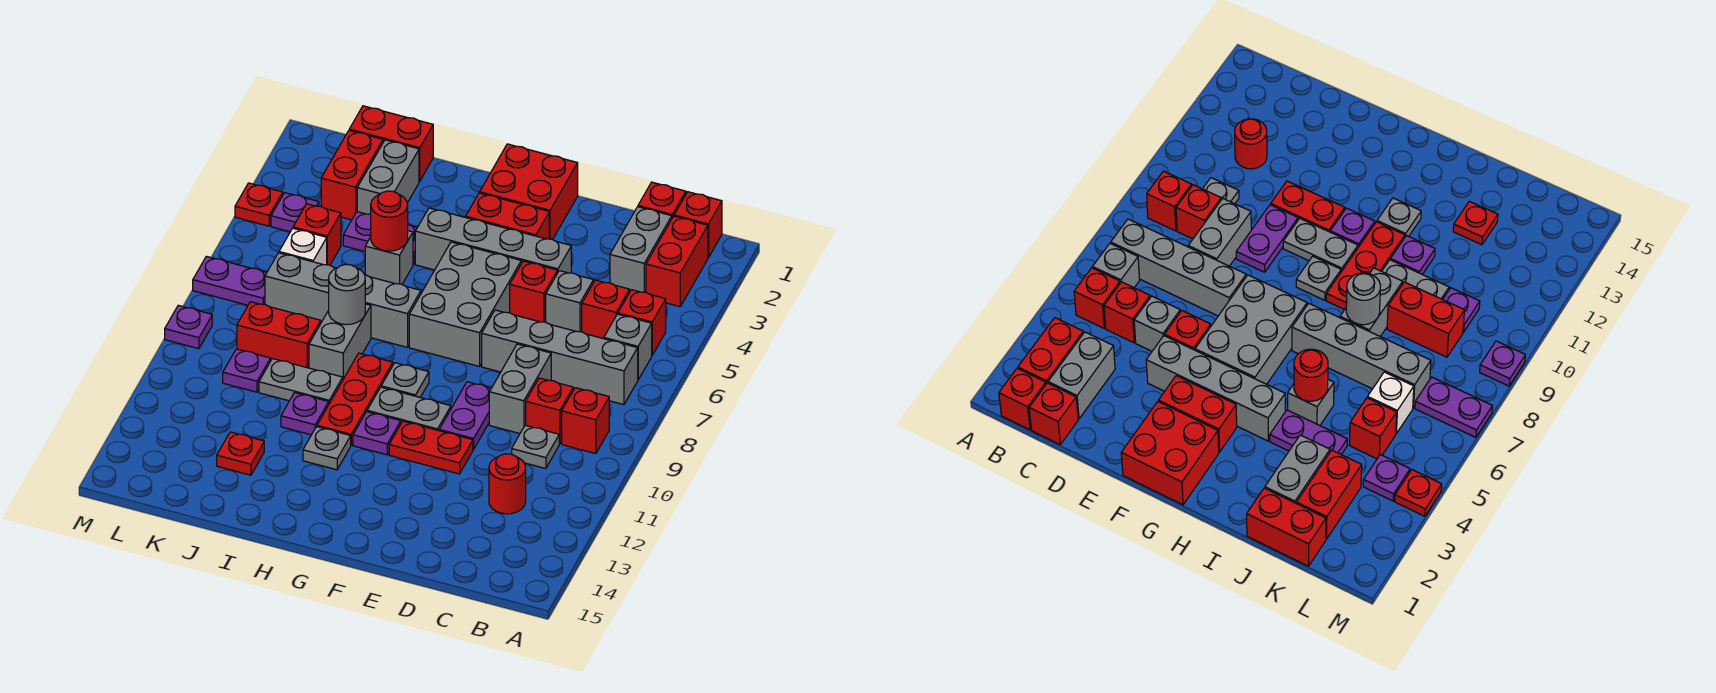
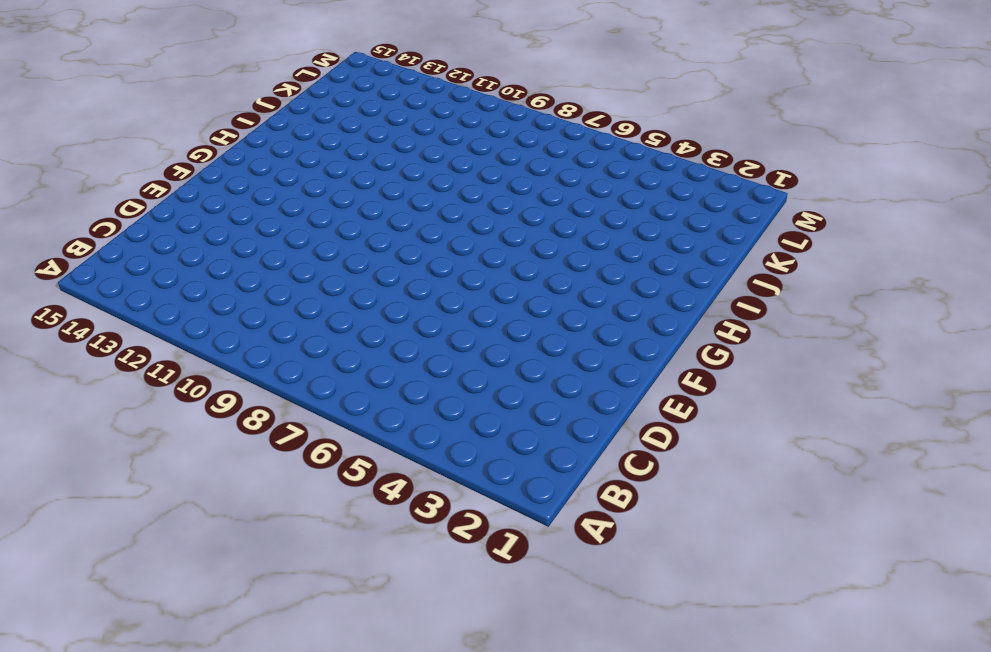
none -> red brick B1 level 1
none -> red brick B2:B3 level 1
none -> red brick B5 level 1
none -> grey brick B6 level 1

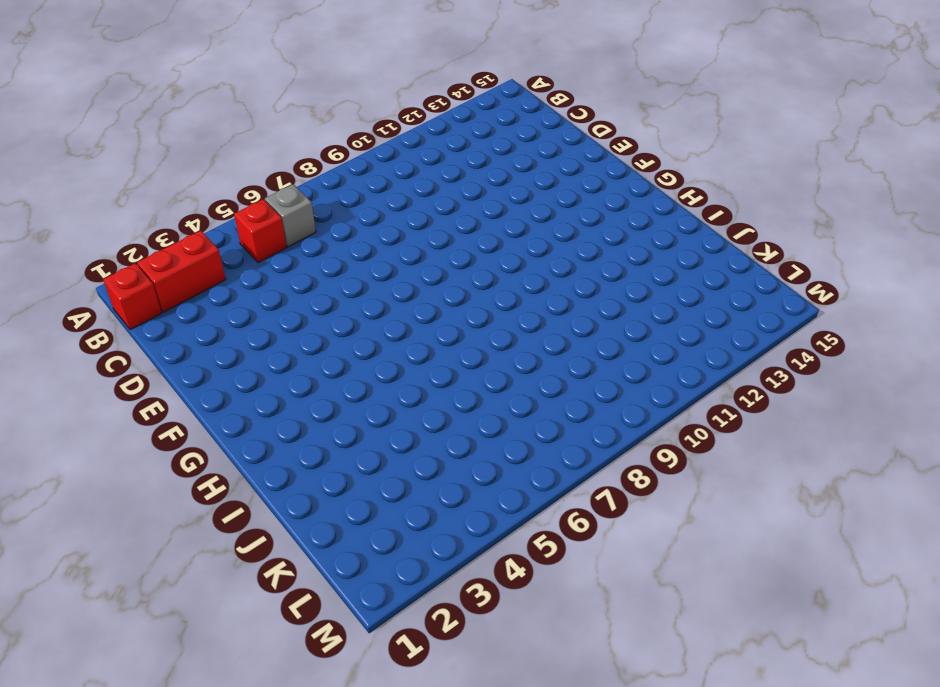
none -> grey brick B7:E7 level 1
none -> red brick B9 level 1
none -> red brick C1 level 1
none -> grey brick C2:C3 level 1

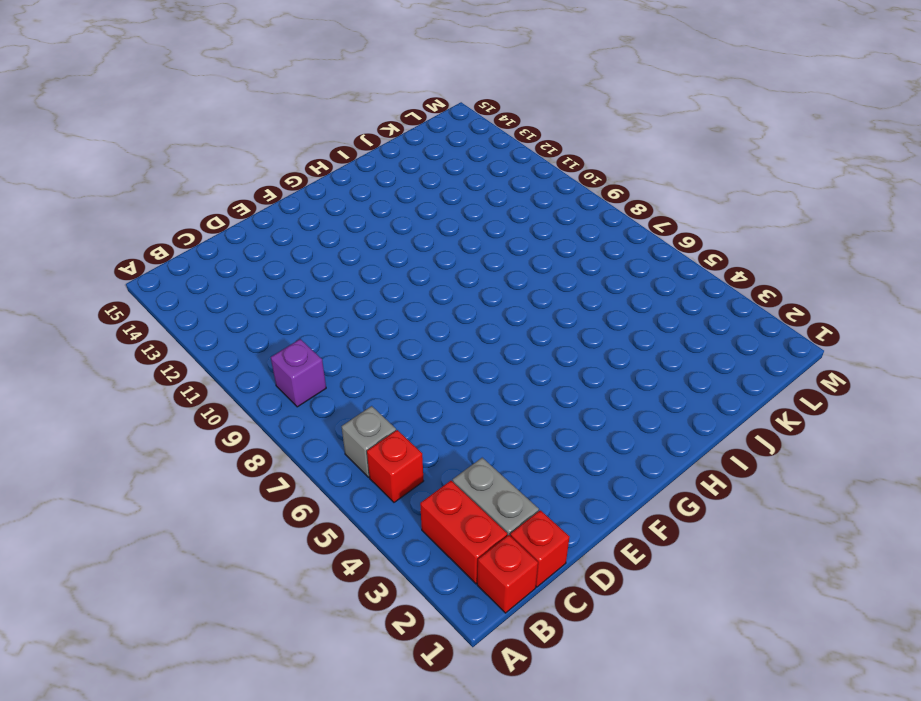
purple brick B9 level 1 -> red brick B9 level 1
none -> grey brick B7:E7 level 1
none -> red brick C5 level 1
none -> red brick C9 level 1
none -> grey plate C10 level 1

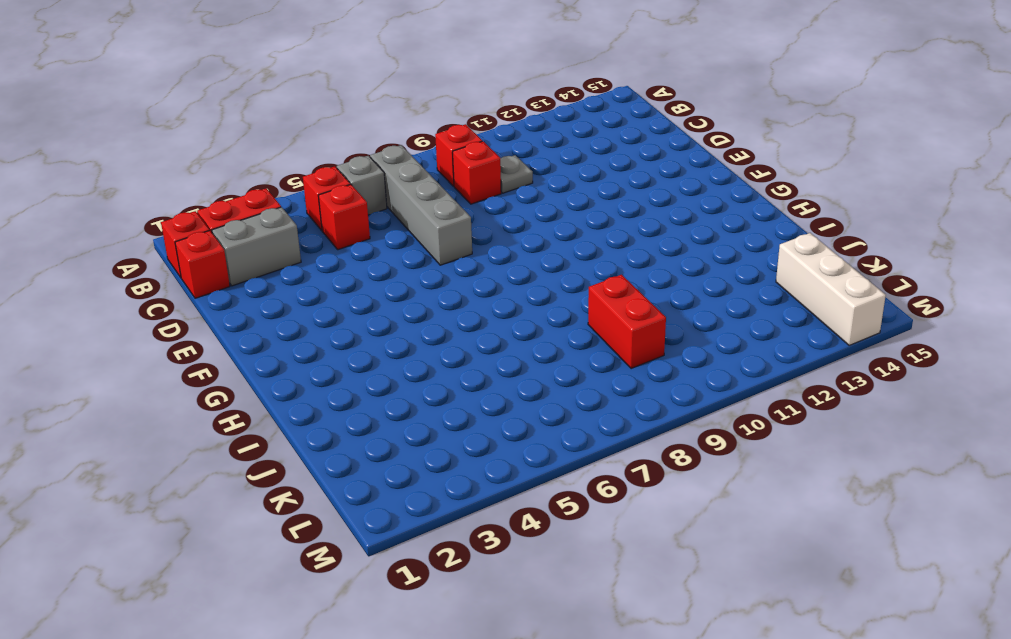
white brick K14:M14 level 1 -> none
none -> red round brick C12 level 1
none -> grey brick D5 level 1
none -> grey brick D8:D9 level 1
none -> grey brick E4:H4 level 1

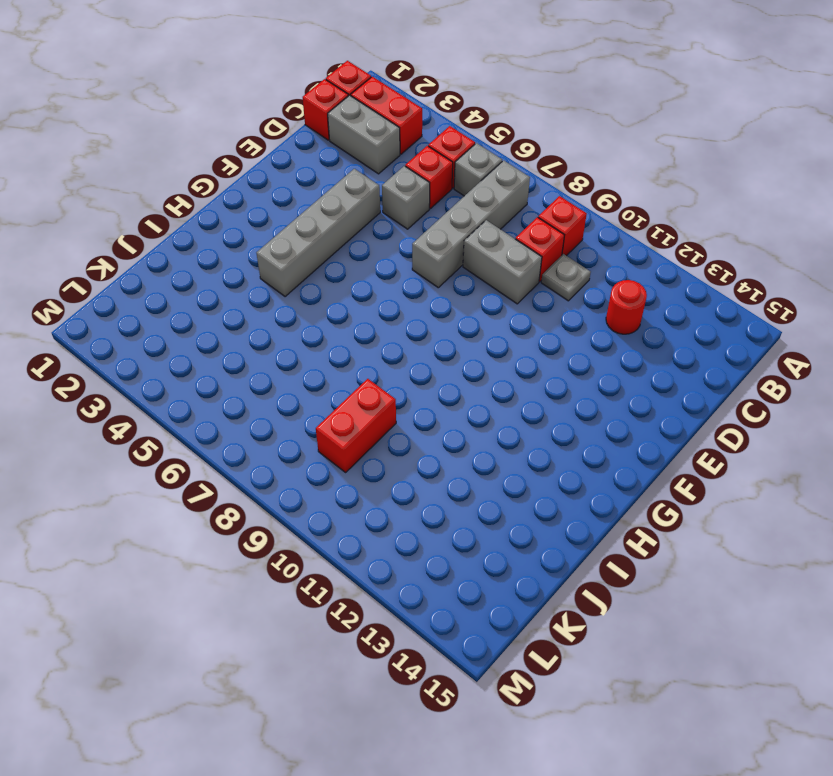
none -> red brick E5 level 1
none -> purple plate E9:E10 level 1
none -> red plate E11:F11 level 1
none -> red brick F1:G2 level 1

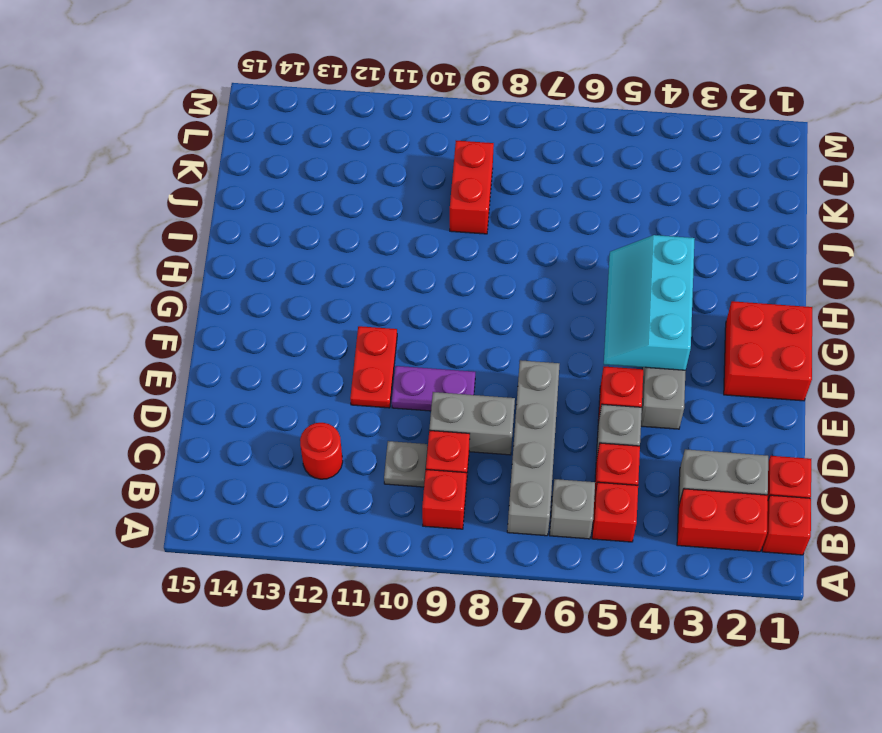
cyan slope F4:H5 level 2 top 4 -> none
none -> red brick F3:G3 level 1
none -> grey brick F5:G7 level 1
none -> grey plate F10:G10 level 1
none -> grey plate G9 level 1

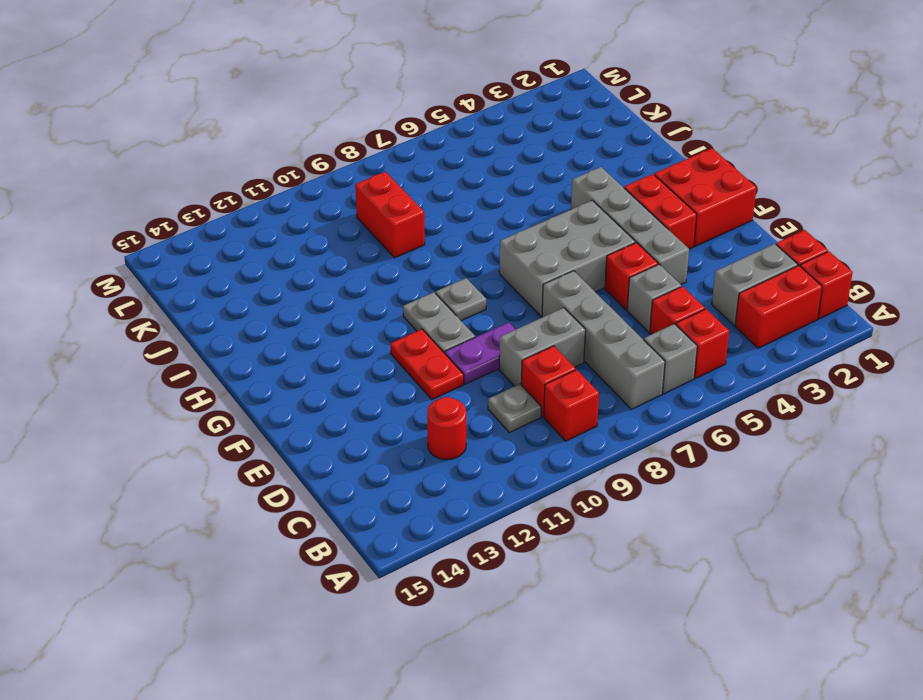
none -> purple plate G11 level 1
none -> grey brick H7:K7 level 1
none -> red plate H9:H11 level 1
none -> grey plate H12 level 1

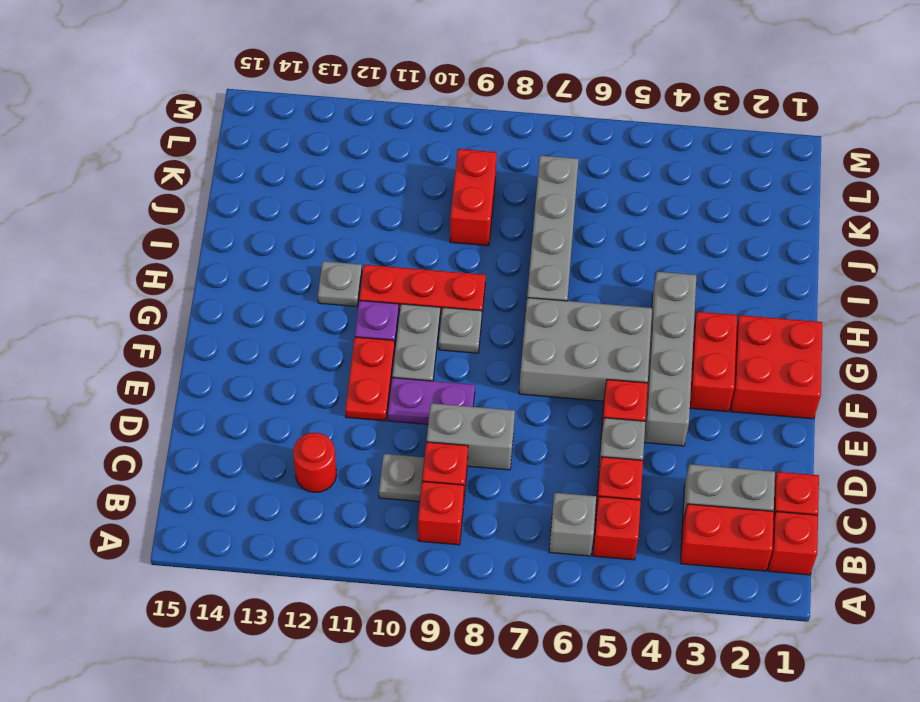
none -> grey brick B7:E7 level 1
none -> purple plate I4:J4 level 1
none -> grey brick I5 level 1
none -> grey brick I8:I9 level 1

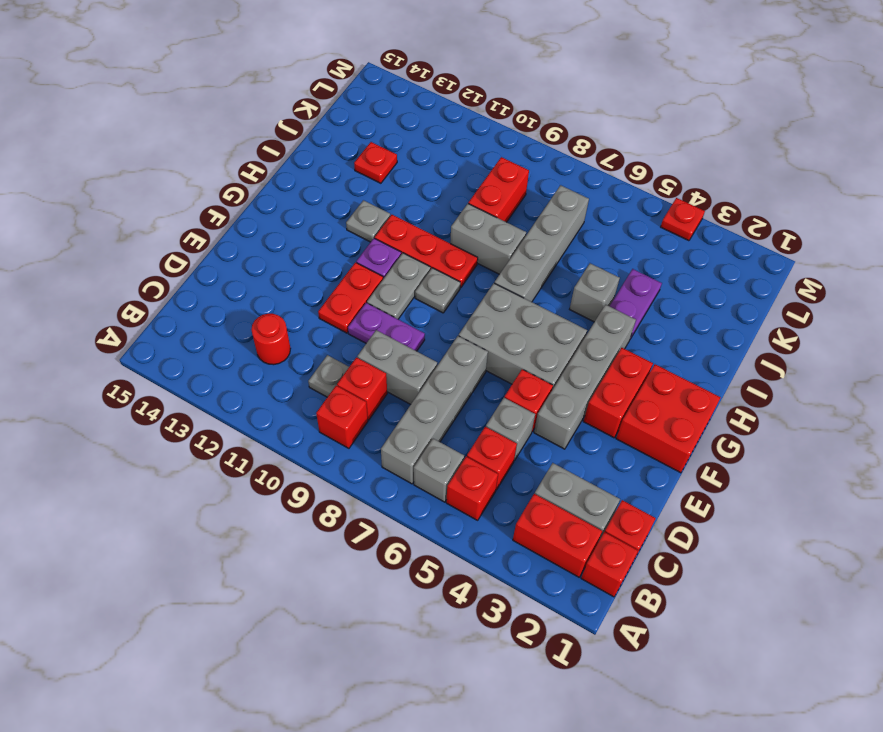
none -> grey plate I10:J10 level 1
none -> purple plate I11 level 1
none -> red brick J1:K1 level 1
none -> grey brick J2:J3 level 1

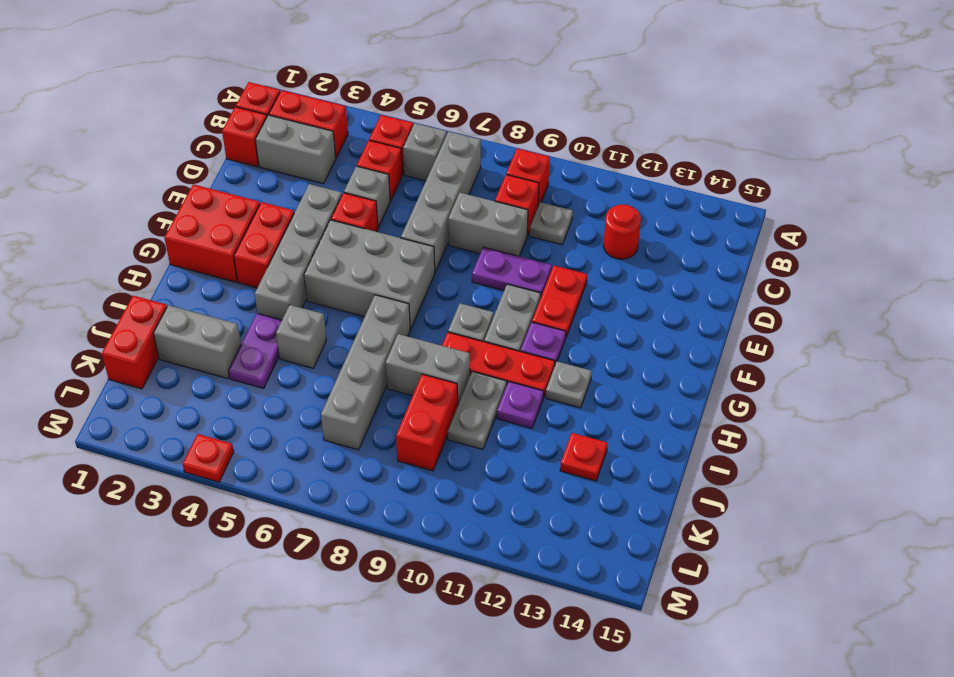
none -> red brick K2:K3 level 1
none -> red brick K5 level 1
none -> white brick K6 level 1
none -> purple plate K10 level 1

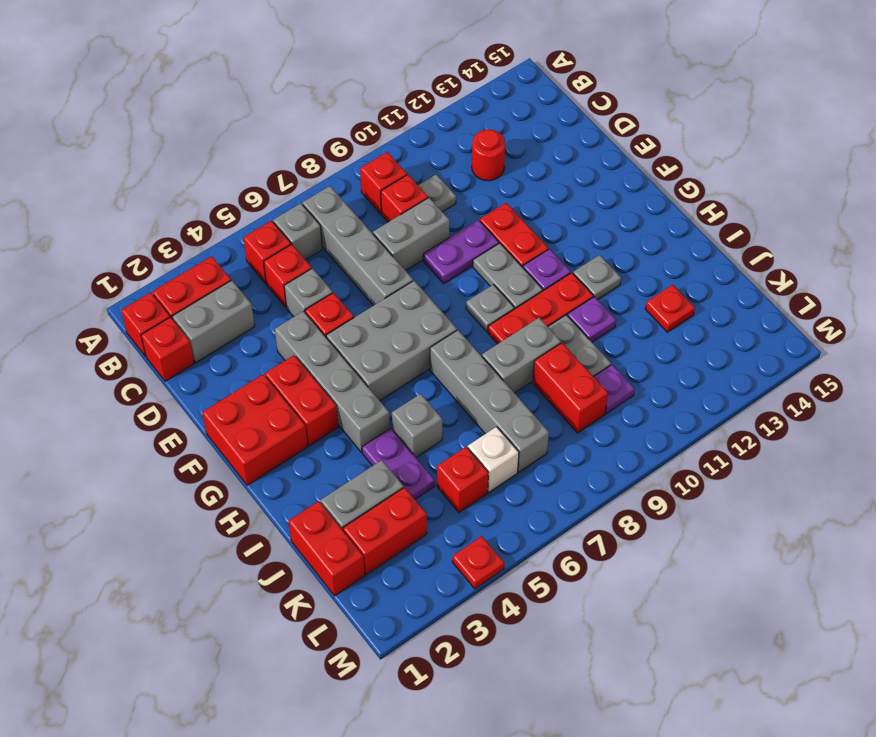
none -> purple plate L4 level 1
none -> purple plate L7:M7 level 1
none -> purple plate M9 level 1
none -> red round brick I5 level 2

